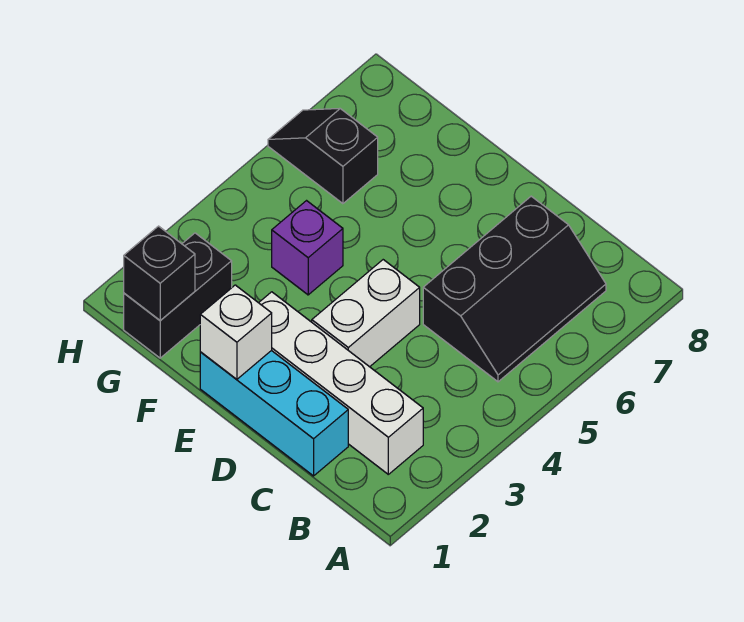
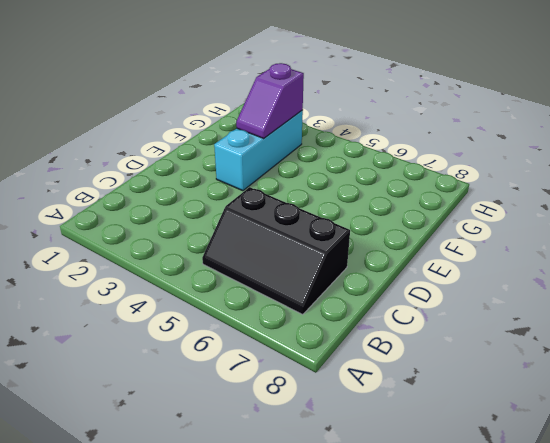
cyan brick E3:G3 level 1 -> cyan brick C1:E1 level 1
purple slope F3:G3 level 2 top G -> none
none -> white brick B2:E2 level 1
none -> white brick D3:D4 level 1

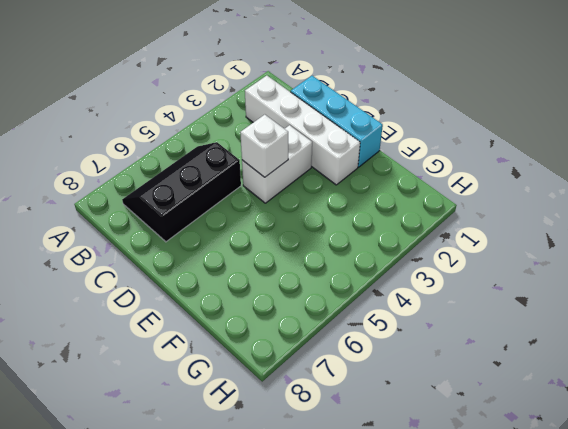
white brick D4 level 2 -> white brick E1 level 2
none -> purple brick F4 level 1
none -> black brick G1:G2 level 1

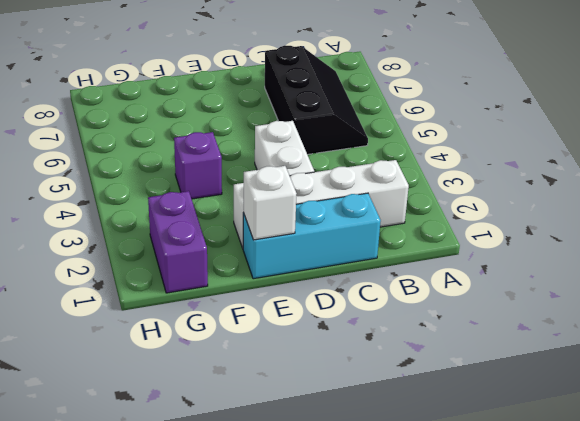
purple brick G1:G2 level 1 -> black brick G1:G2 level 1
none -> black slope G6:H6 level 1 top G
none -> black brick G1 level 2

